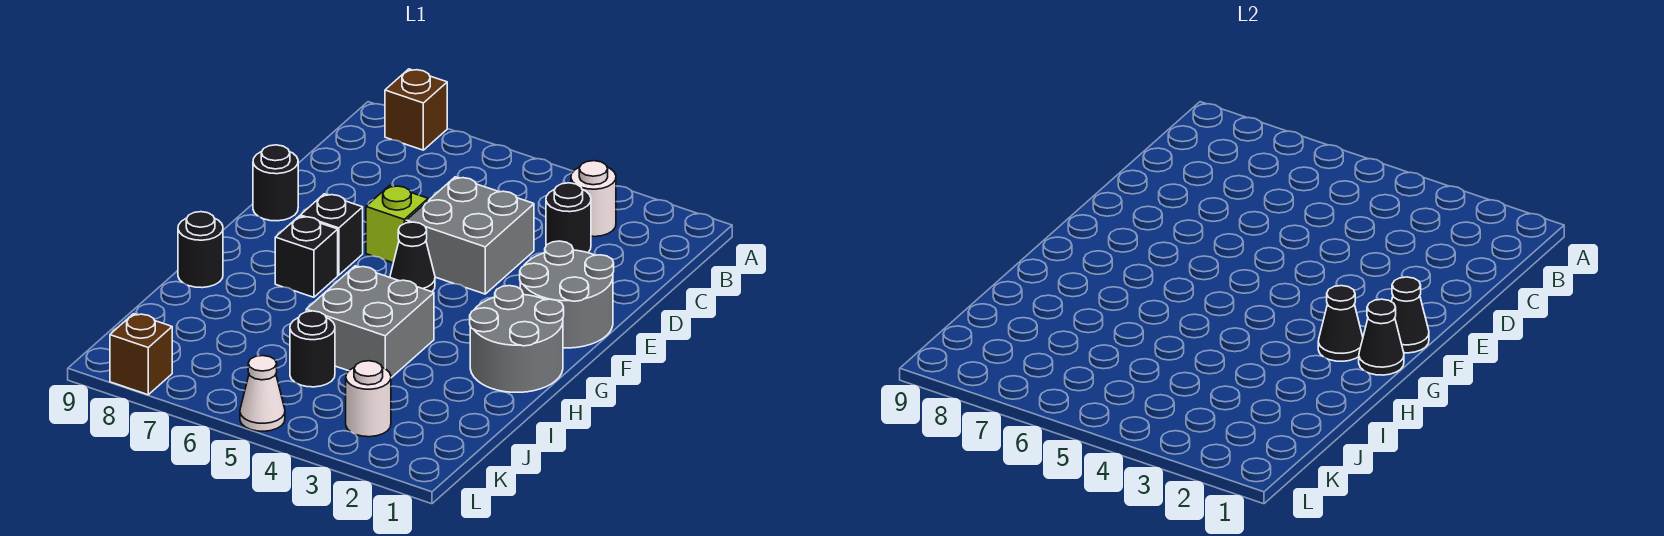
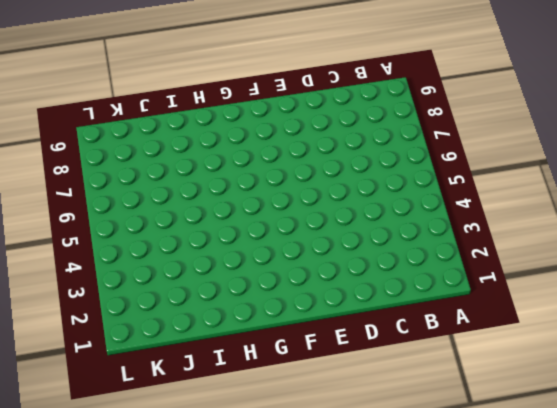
none -> brown brick A8 level 1
none -> white round brick B3 level 1
none -> black round brick C3 level 1

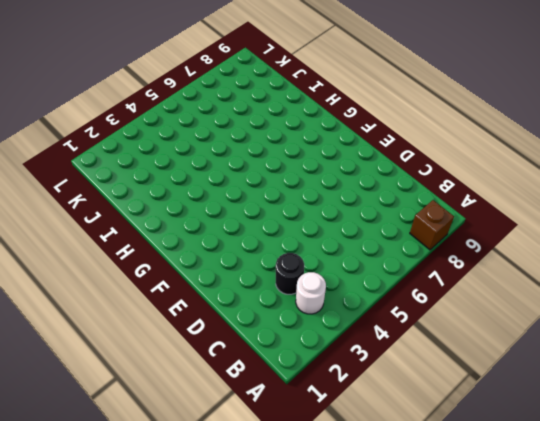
none -> grey brick D4:E5 level 1
none -> grey round brick E1:F2 level 1
none -> lime brick E6 level 1

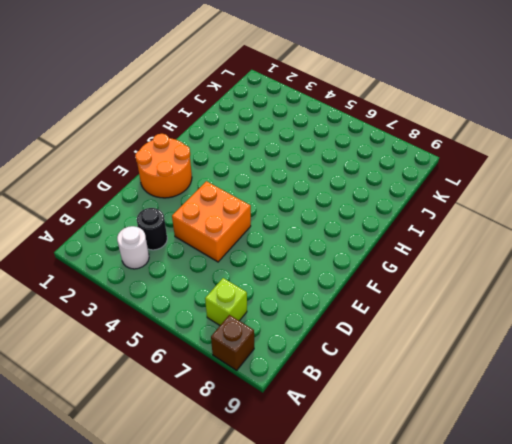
lime brick B7 level 1 -> lime brick E6 level 1
orange brick D4:E5 level 1 -> grey brick D4:E5 level 1
orange round brick E1:F2 level 1 -> grey round brick E1:F2 level 1
none -> black round brick E9 level 1
none -> black cone F5 level 1
none -> black brick F7 level 1

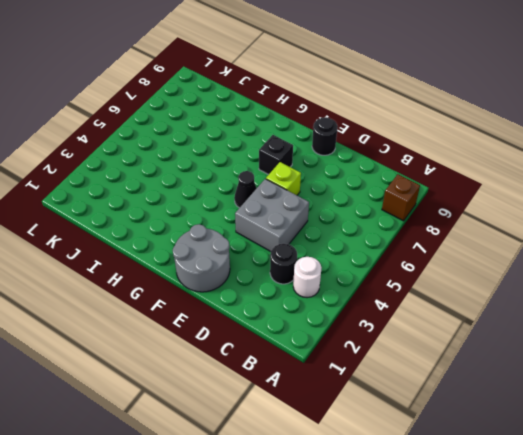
none -> grey round brick G1:H2 level 1
none -> black brick G7 level 1
none -> grey brick H4:I5 level 1

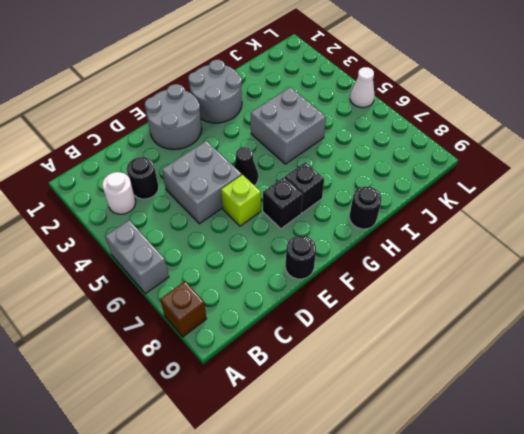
grey brick A5:A6 level 1 -> none
none -> black round brick J5 level 1
none -> white round brick K3 level 1
none -> brown brick L8 level 1

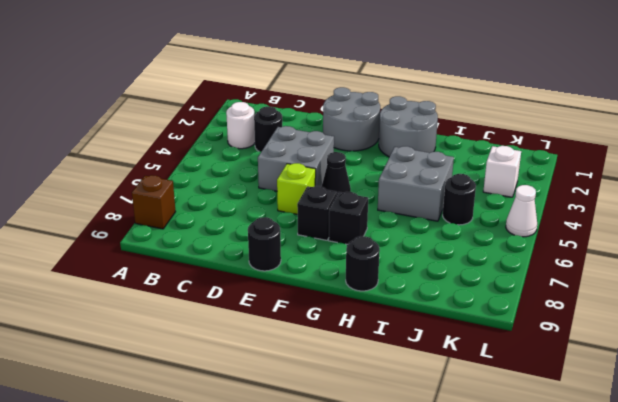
white brick K3 level 1 -> white round brick K3 level 1
none -> brown brick L8 level 1
none -> black cone F1 level 2
none -> black cone G1 level 2

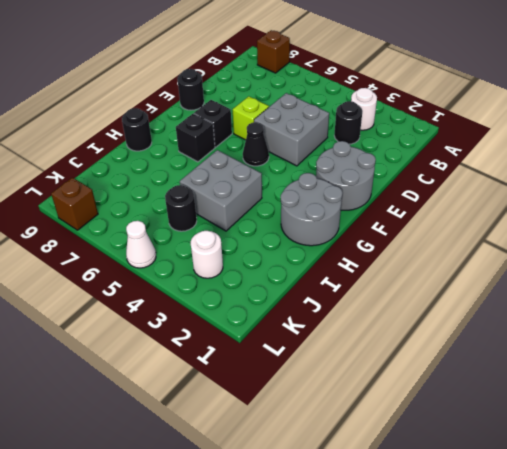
none -> black cone F1 level 2
none -> black cone G1 level 2
none -> black cone G2 level 2

